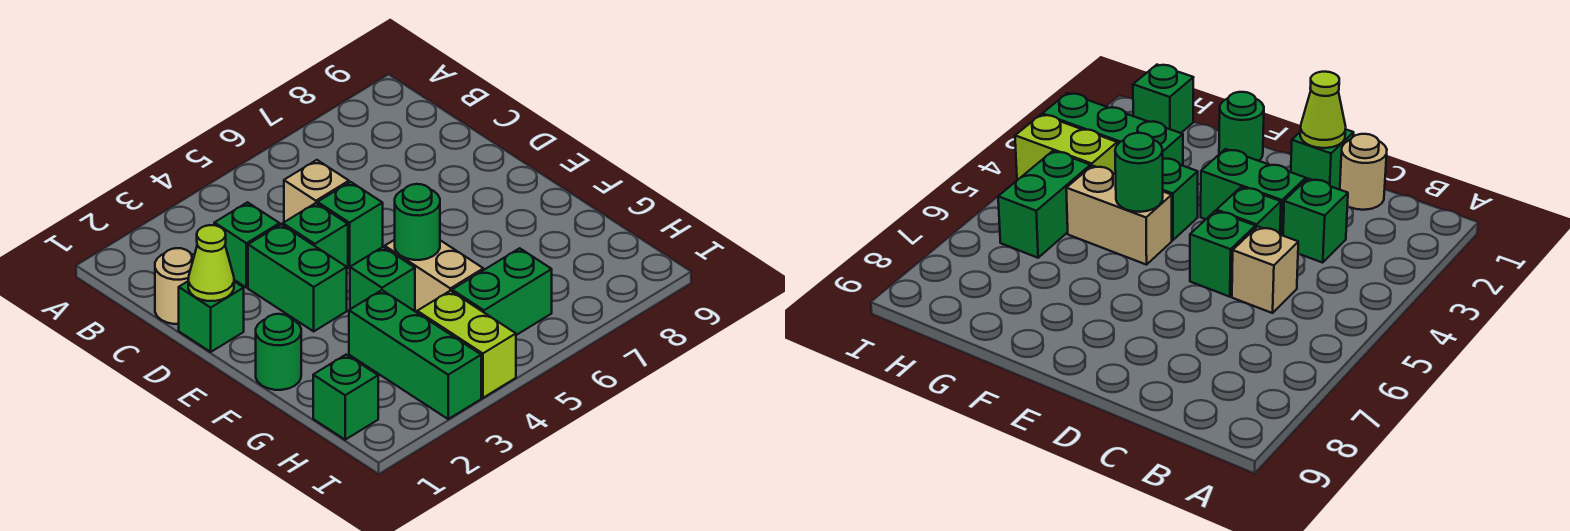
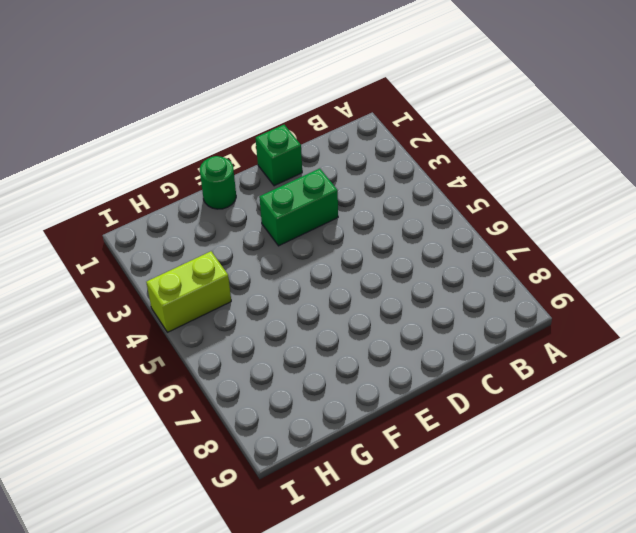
none -> tan round brick C1 level 1
none -> green brick C3 level 1
none -> tan brick C5 level 1

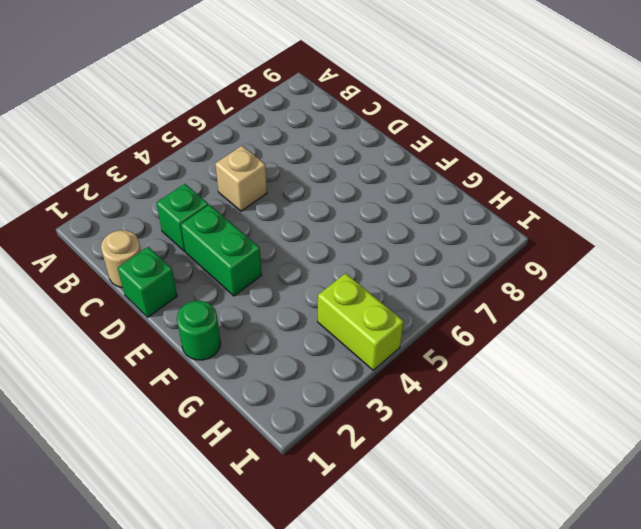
none -> green brick D4 level 1
none -> green brick D5 level 1
none -> green brick F4 level 1

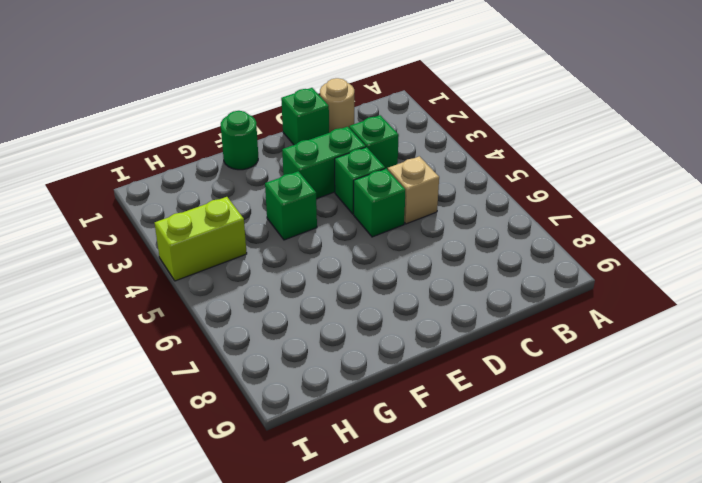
none -> tan brick F5:G5 level 1
none -> green brick G3:I3 level 1
none -> green brick H1 level 1

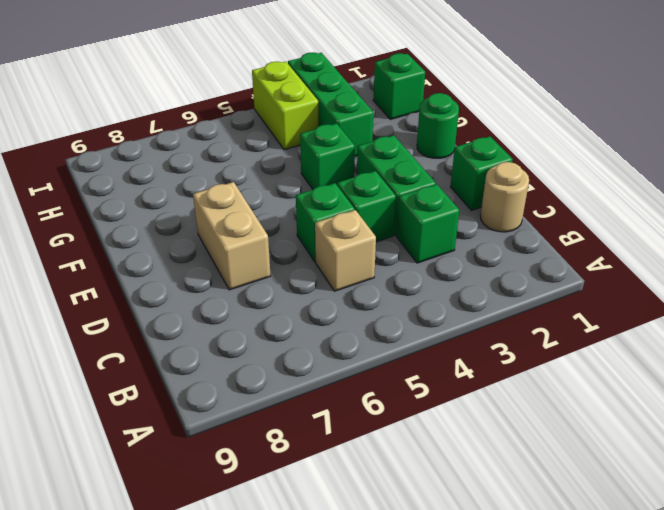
tan brick D7:E7 level 1 -> tan brick F5:G5 level 1
none -> green brick H5:H6 level 1
none -> lime cone D1 level 2
none -> green round brick F5 level 2

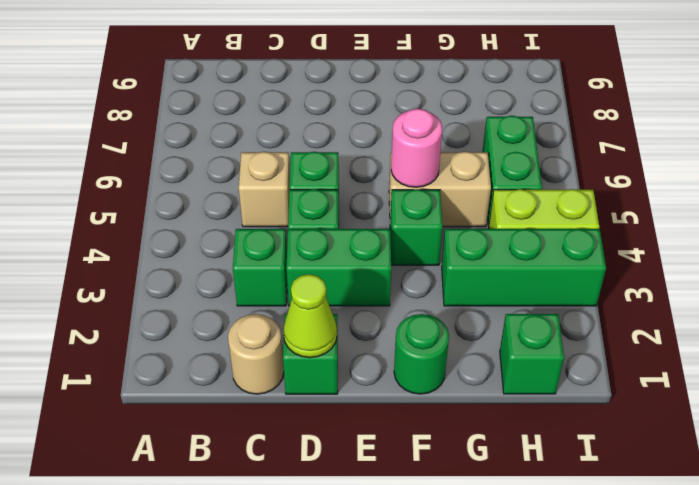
pink round brick F5 level 2 -> green round brick F5 level 2

